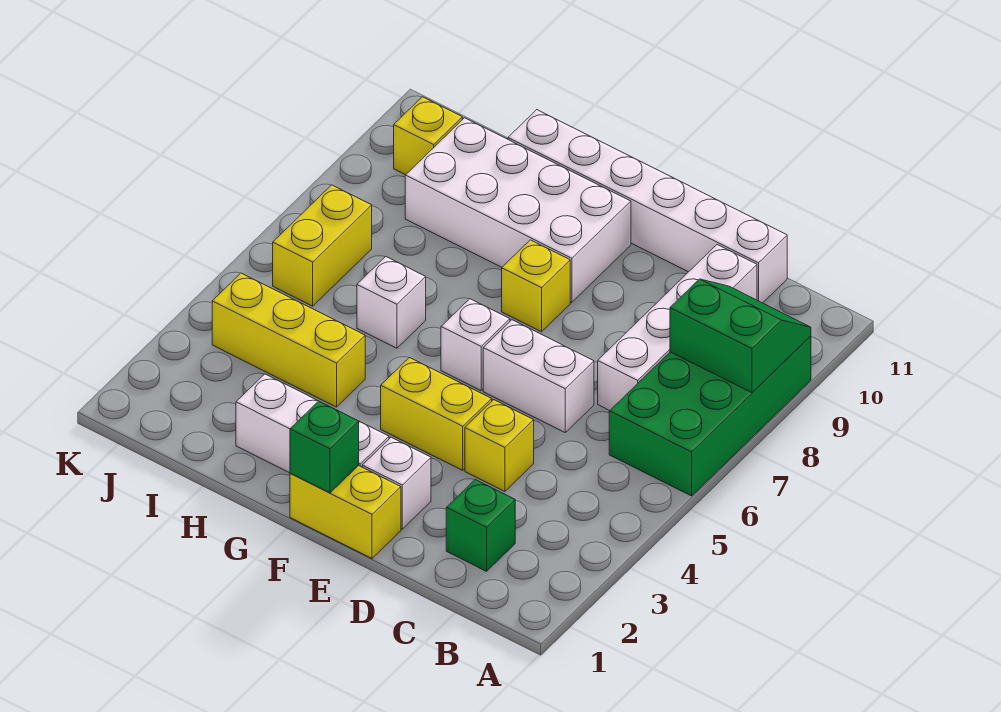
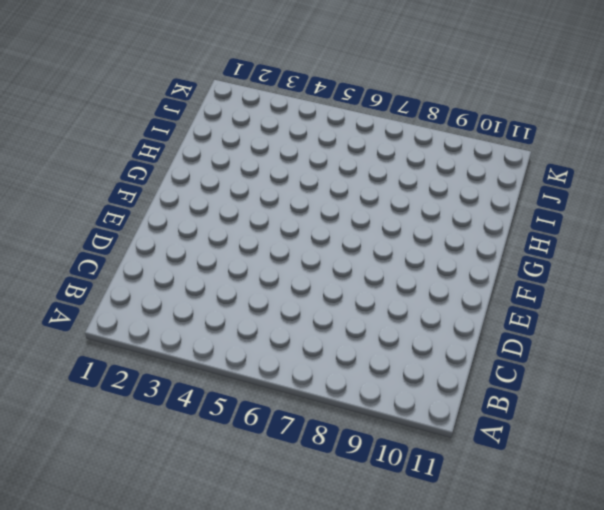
none -> green brick A6:B9 level 1
none -> green brick C2 level 1
none -> white brick C7:C10 level 1

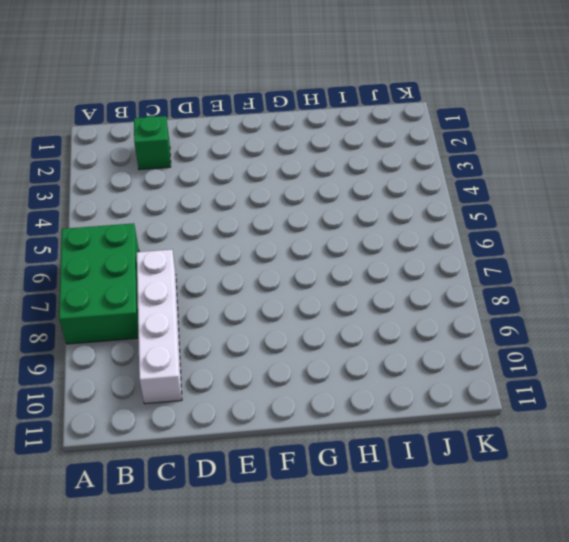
green brick A6:B8 level 1 -> green brick A6:B9 level 1
none -> white brick C11:H11 level 1
none -> yellow brick D4 level 1
none -> white brick D6:E6 level 1

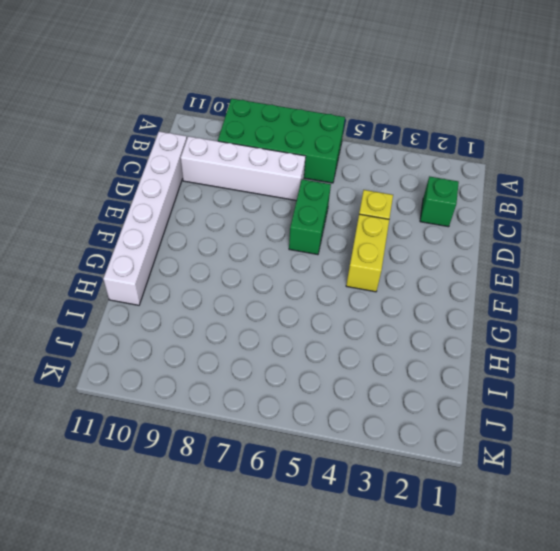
green brick D6:E6 level 1 -> white brick D6:E6 level 1
none -> yellow brick E1:F1 level 1
none -> white brick E2 level 1
none -> white brick F2:H2 level 1

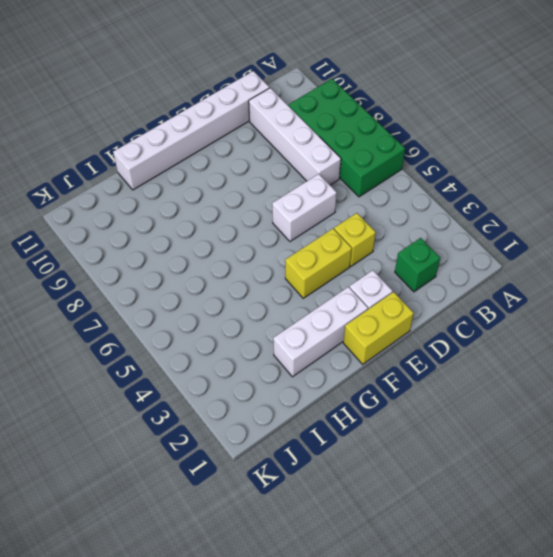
none -> white brick F6 level 1
none -> yellow brick F8 level 1
none -> white brick F9:I10 level 1

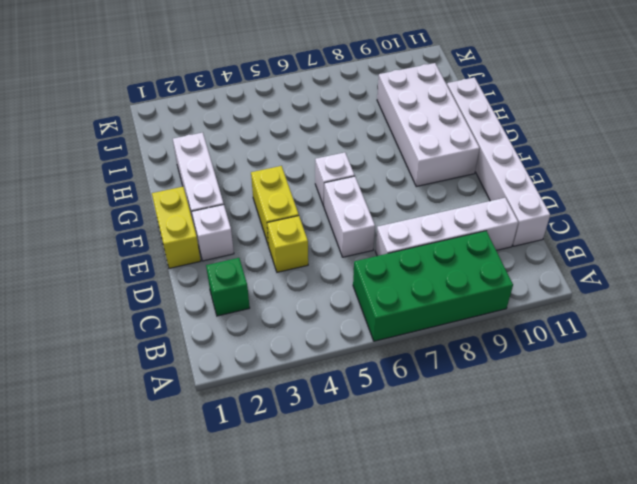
none -> yellow brick F8 level 1
none -> yellow brick H4:J4 level 1
none -> white brick H6 level 1

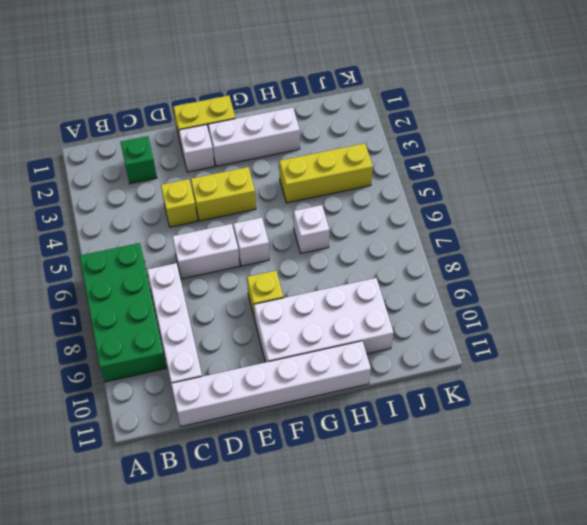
none -> yellow brick J6:J7 level 1
none -> yellow brick J10 level 1
none -> green slope A8:B9 level 2 top 8

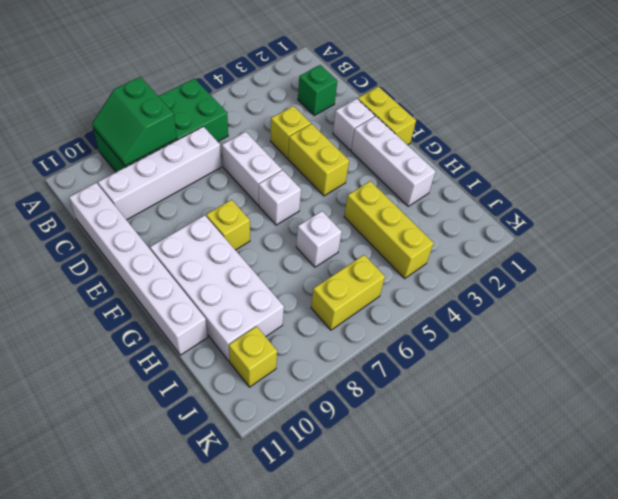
none -> green brick F1 level 2

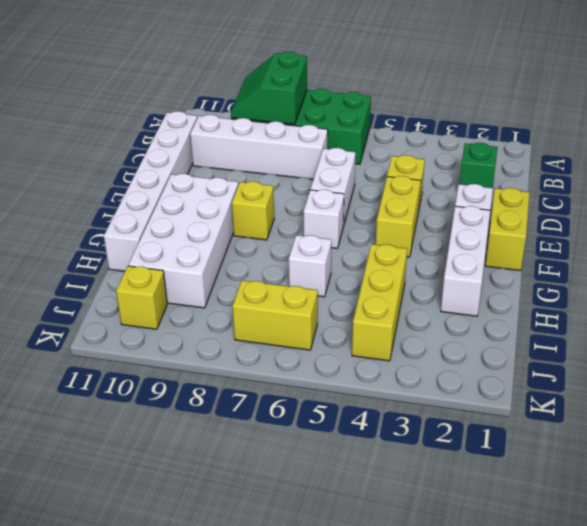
none -> green brick F1 level 2

